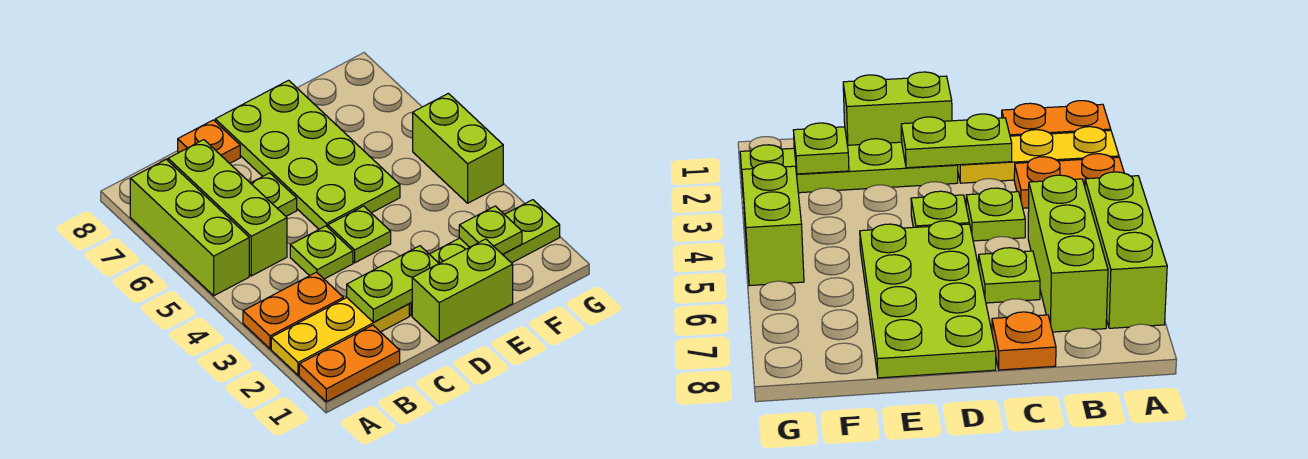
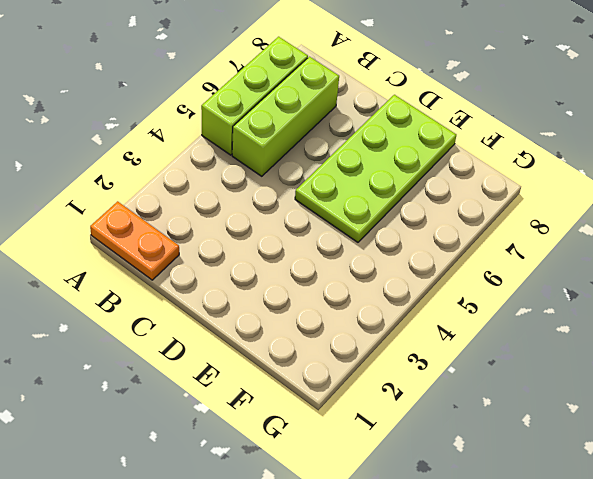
none -> yellow plate A2:C2 level 1
none -> orange plate A3:B3 level 1
none -> lime plate C4 level 1

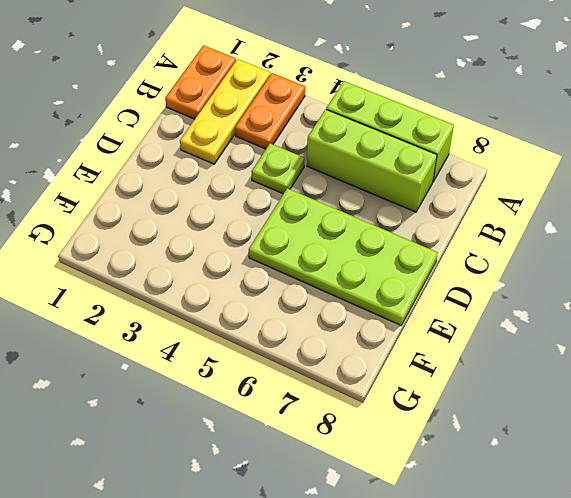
none -> lime plate C6 level 1
none -> orange plate C8 level 1
none -> lime brick D1:E1 level 1

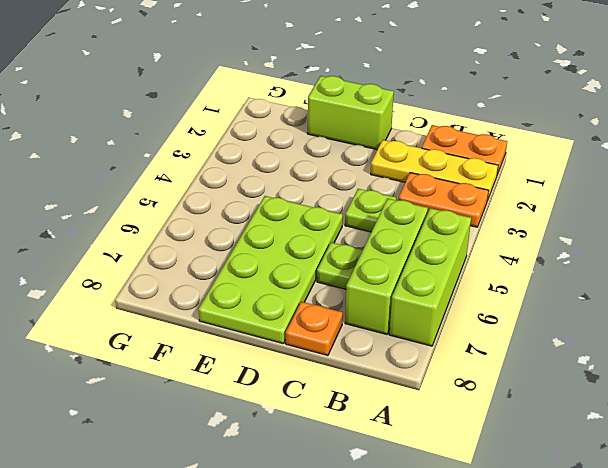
none -> lime plate D2:G2 level 1
none -> lime plate D4 level 1
none -> lime brick G4:G5 level 1

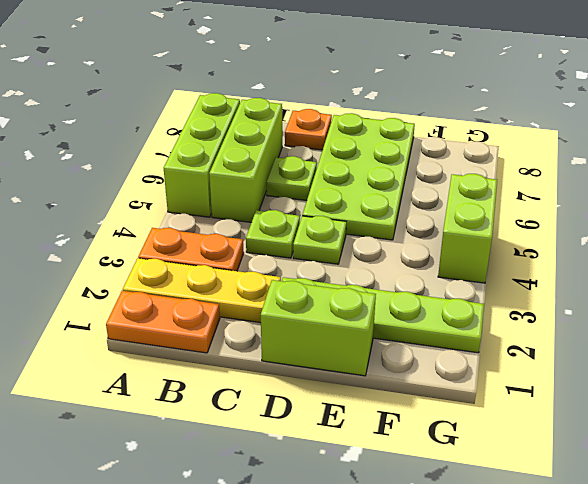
none -> lime plate C2:D2 level 2
none -> lime plate F2 level 2

